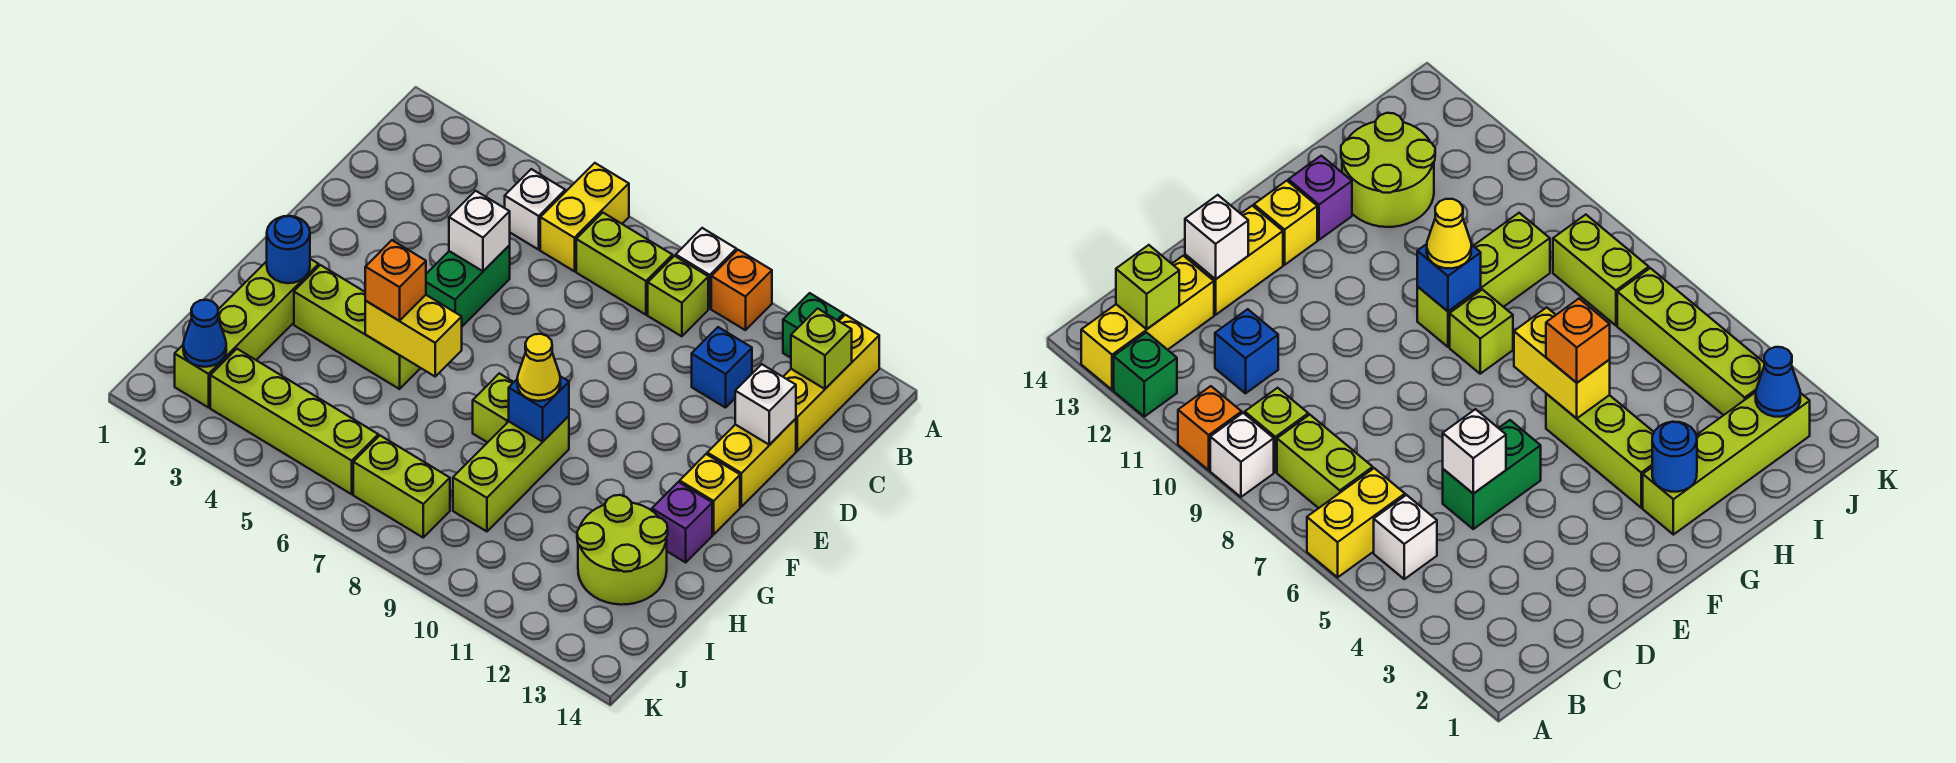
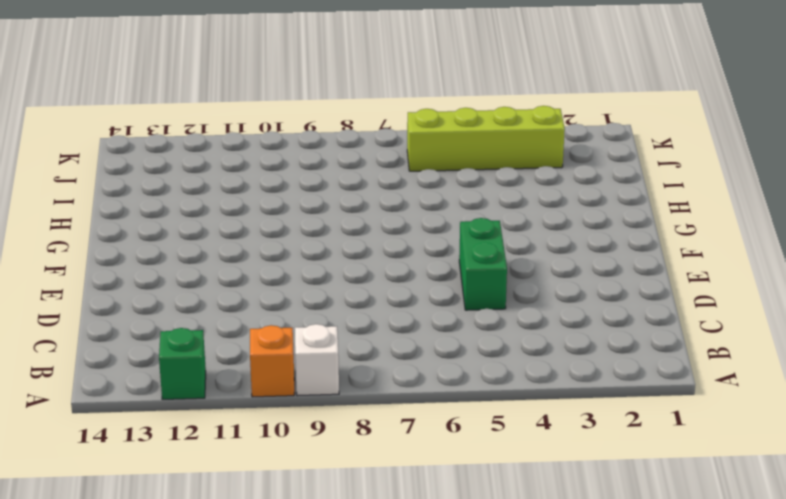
none -> yellow brick A6:B6 level 1
none -> yellow brick A13:C13 level 1
none -> white brick B5 level 1

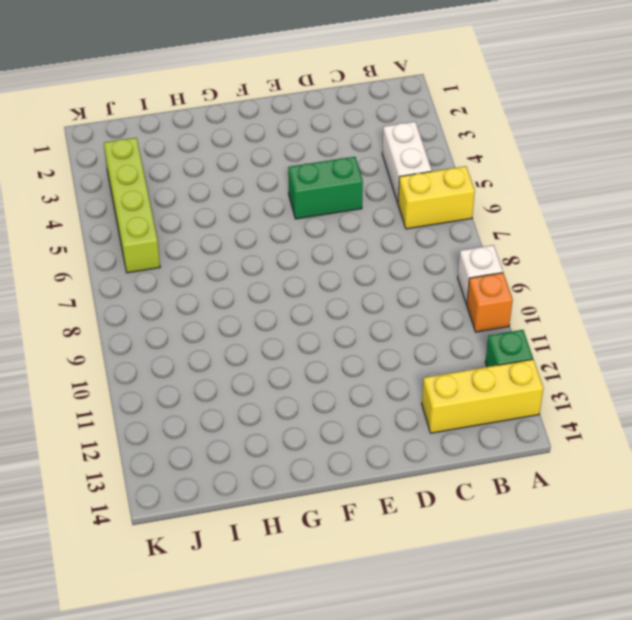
white brick B4:B5 level 1 -> white brick B5 level 1
none -> lime brick B7:B8 level 1
none -> lime brick B9 level 1
none -> blue brick C11 level 1

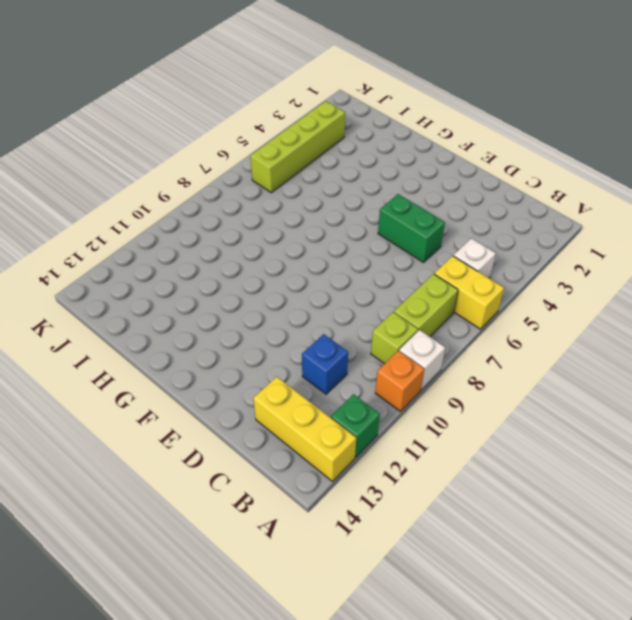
none -> yellow brick D13:E13 level 1
none -> yellow brick F13 level 1
none -> lime brick G2:J2 level 1

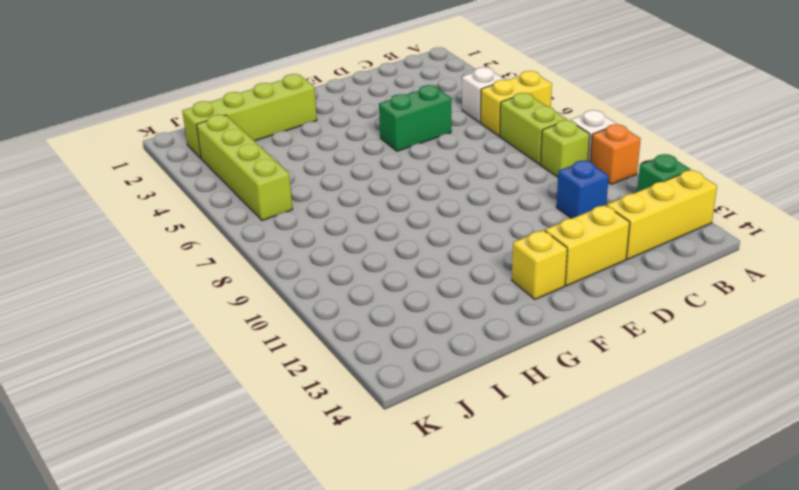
none -> lime brick G3:G5 level 1
none -> lime brick G8 level 1
none -> lime brick G9:I9 level 1

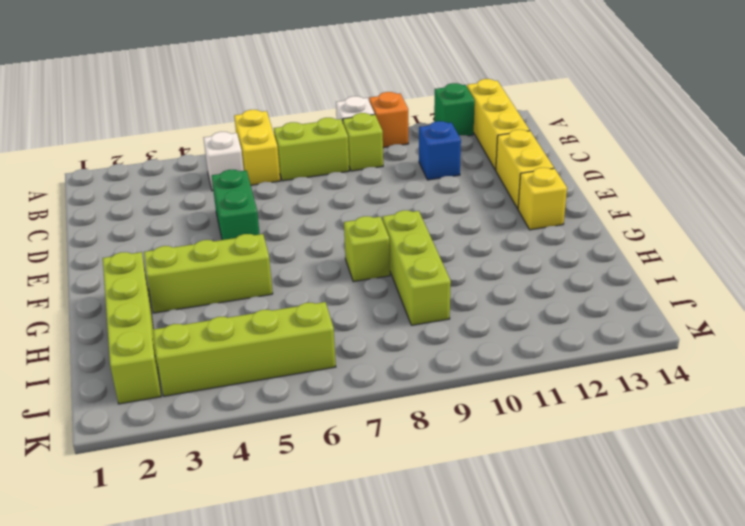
none -> purple brick G13 level 1
none -> lime round brick H12:I13 level 1
none -> lime brick J7:J8 level 1

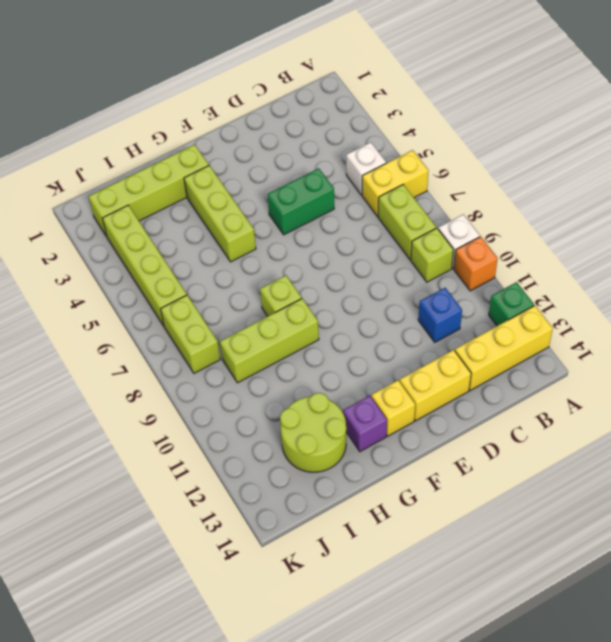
none -> lime brick B13 level 2
none -> white brick D5 level 2
none -> white brick D13 level 2

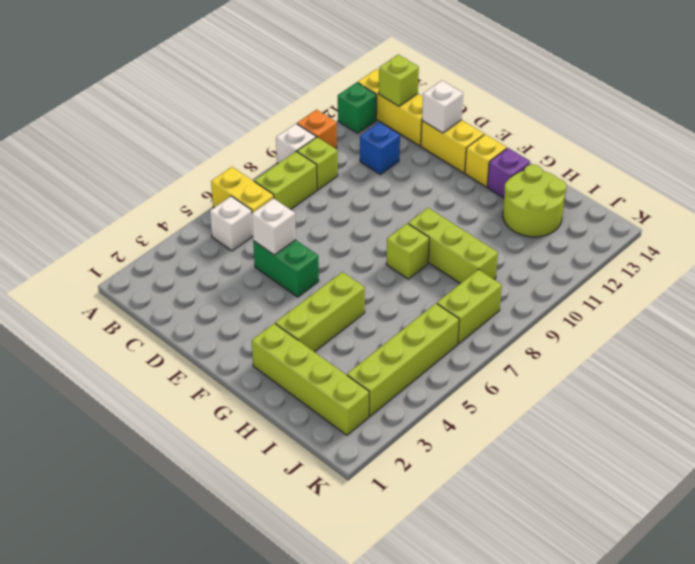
none -> blue round brick G2 level 2
none -> yellow brick G5:G6 level 2
none -> blue brick G9 level 2

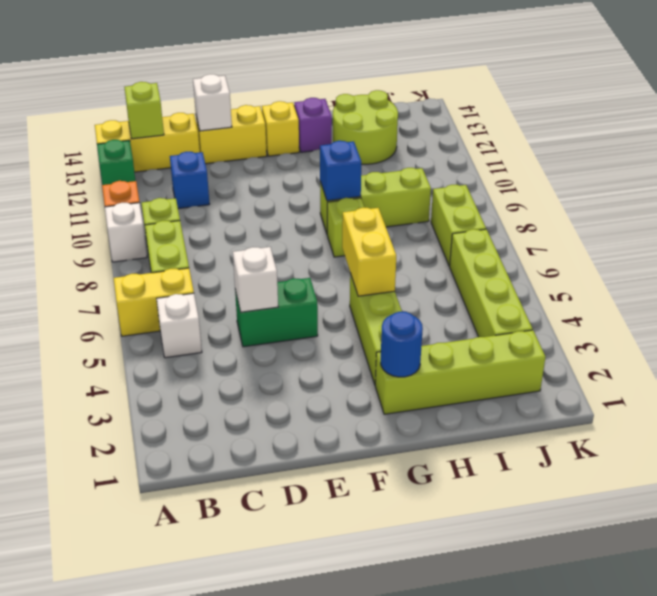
none -> blue cone J2 level 2
none -> orange brick G5 level 3
none -> yellow cone G9 level 3

